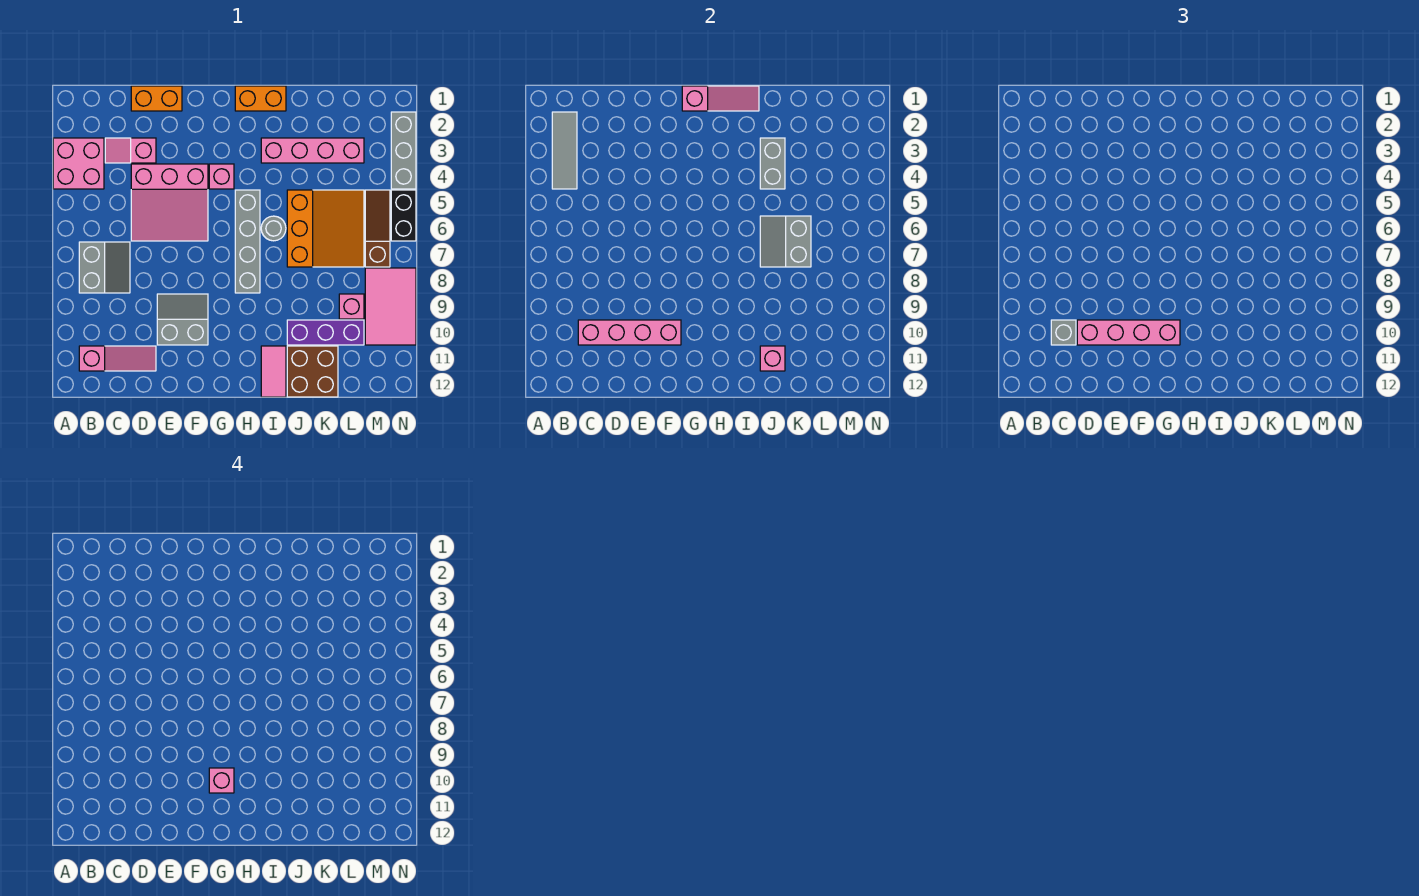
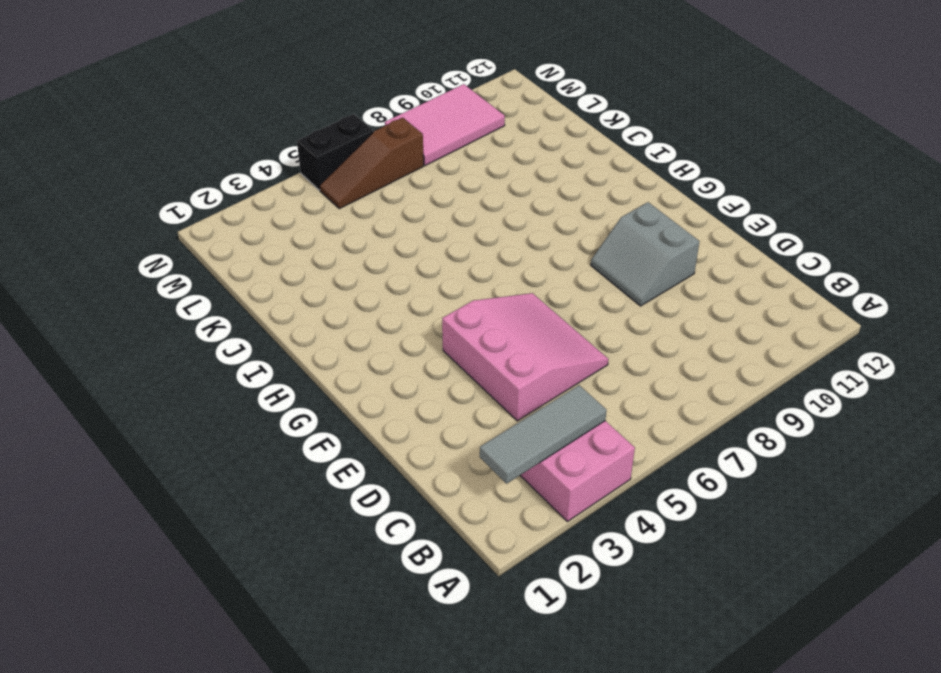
none -> grey slope B7:C8 level 1 top B
none -> pink slope B11:D11 level 1 top B
none -> pink slope C3:D3 level 1 top D
none -> orange brick D1:E1 level 1

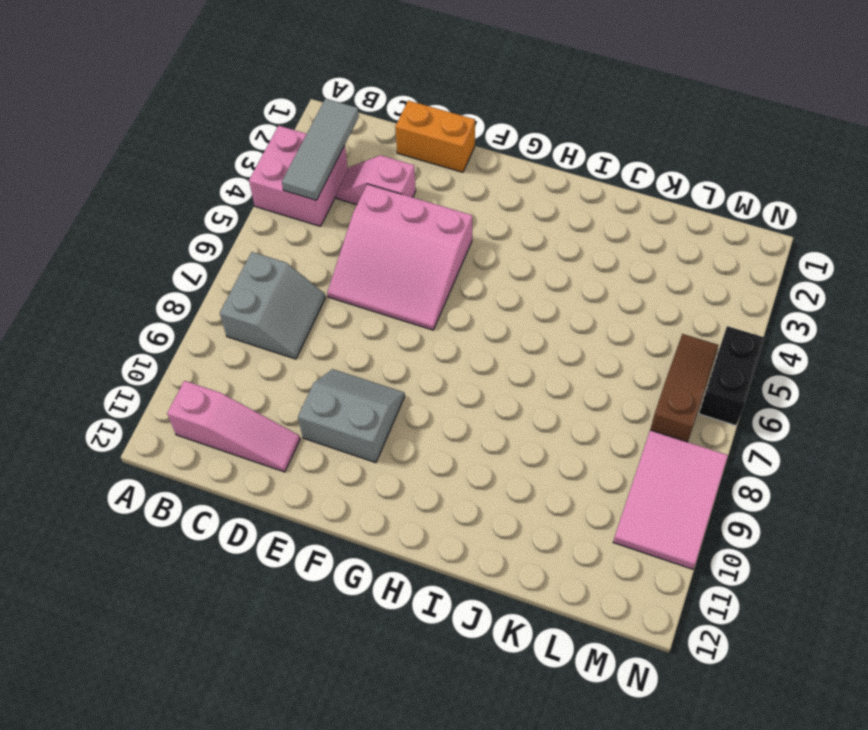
none -> pink brick G4 level 1
none -> orange brick H1:I1 level 1
none -> grey brick H5:H8 level 1
none -> pink brick I3:L3 level 1

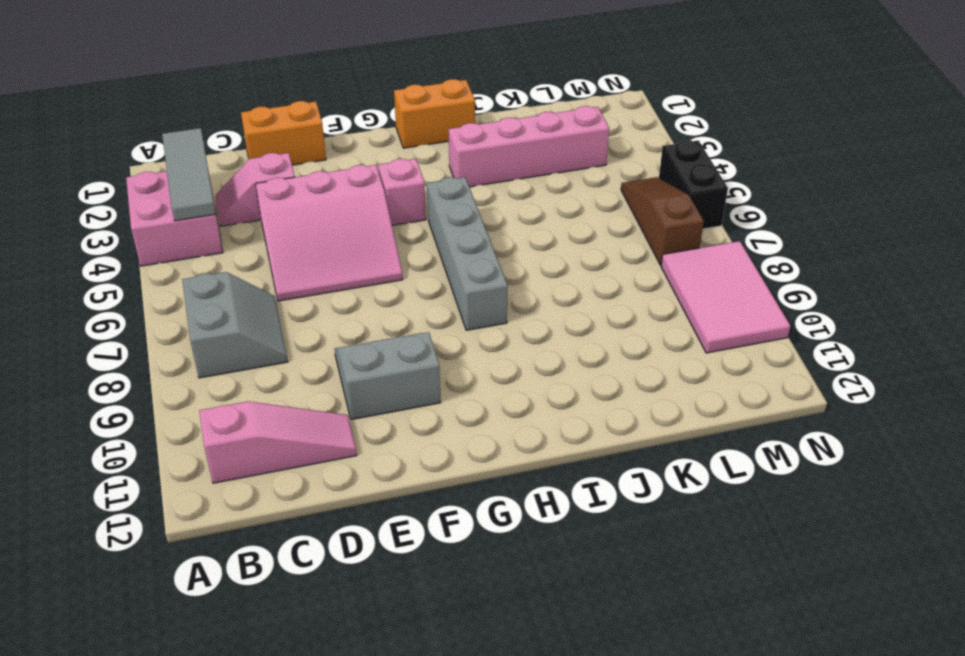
none -> grey round brick I6 level 1
none -> pink tile I11:I12 level 1
none -> orange slope J5:L7 level 1 top J
none -> purple brick J10:L10 level 1

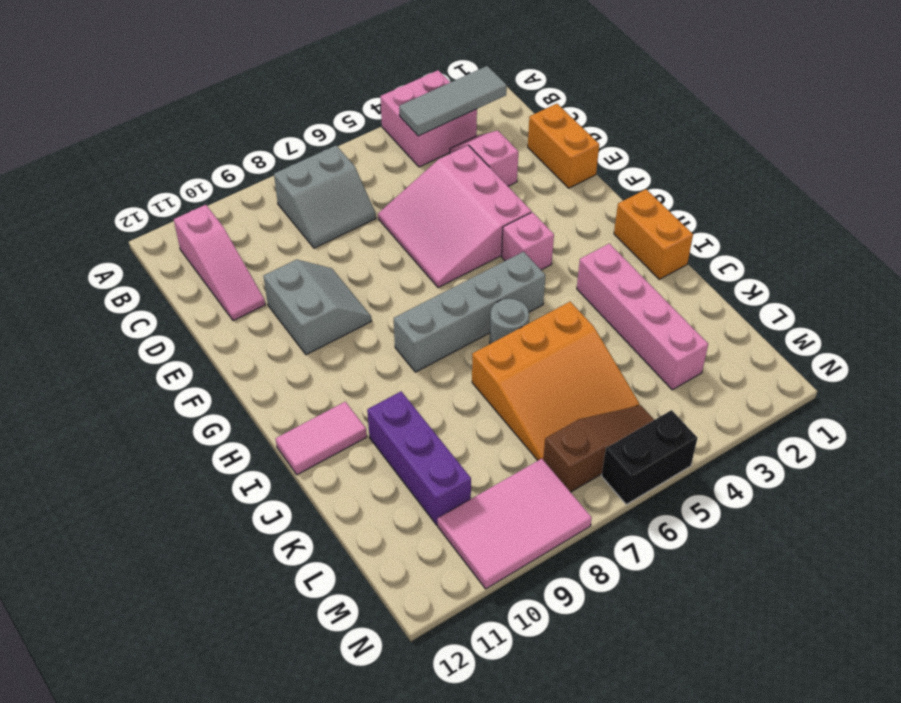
none -> brown brick J11:K12 level 1
none -> pink brick L9 level 1
none -> grey brick N2:N4 level 1
none -> pink brick C10:F10 level 2

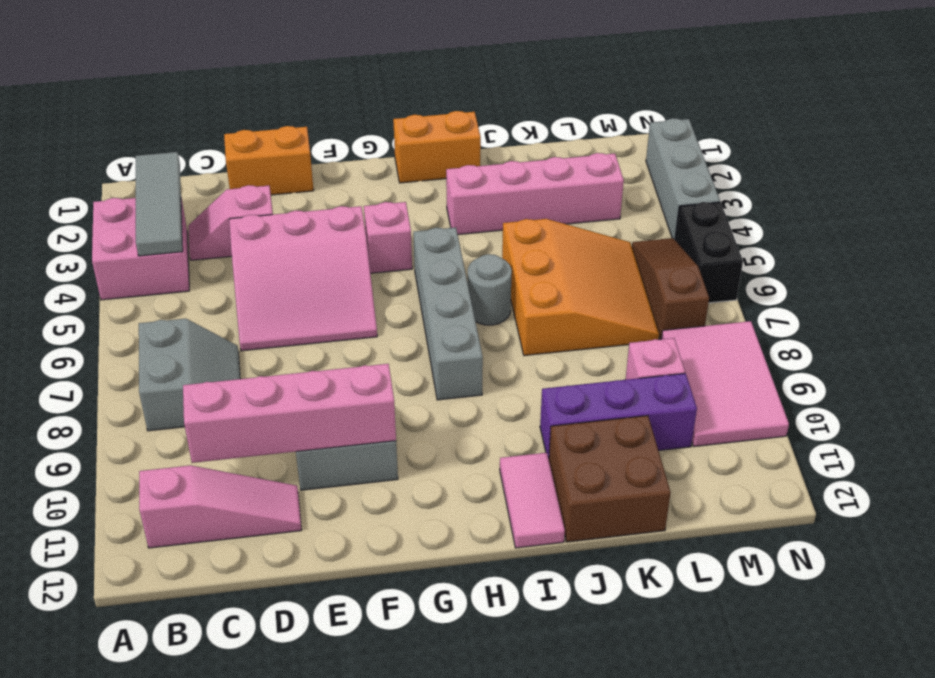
none -> pink slope G1:I1 level 2 top G
none -> grey brick J3:J4 level 2
none -> grey slope J6:K7 level 2 top K
none -> pink brick J11 level 2

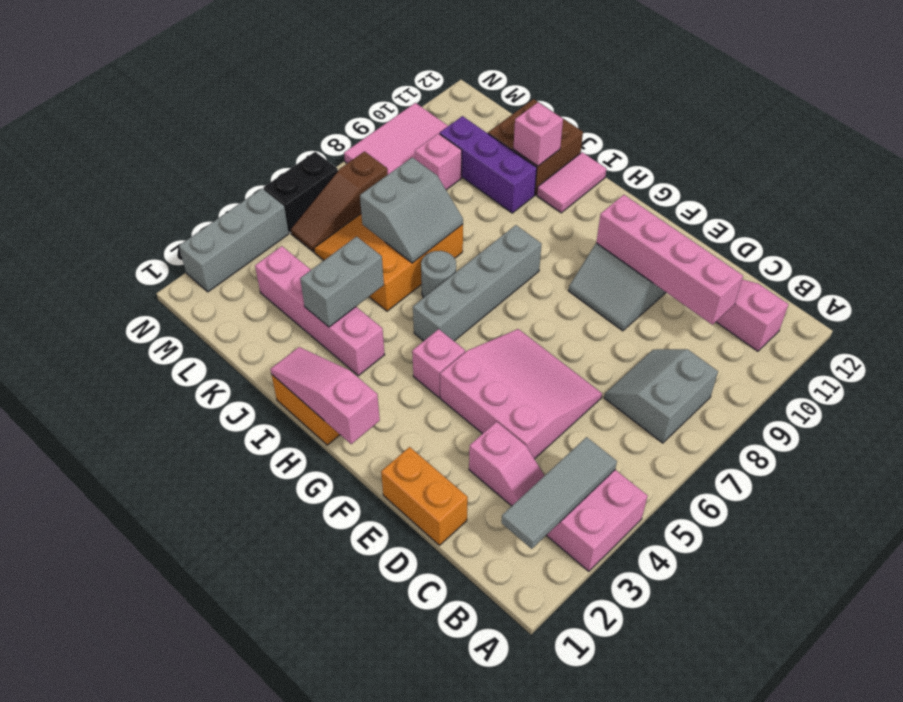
none -> grey brick C10 level 3
none -> pink brick D10:G10 level 3
none -> pink brick G10 level 4

